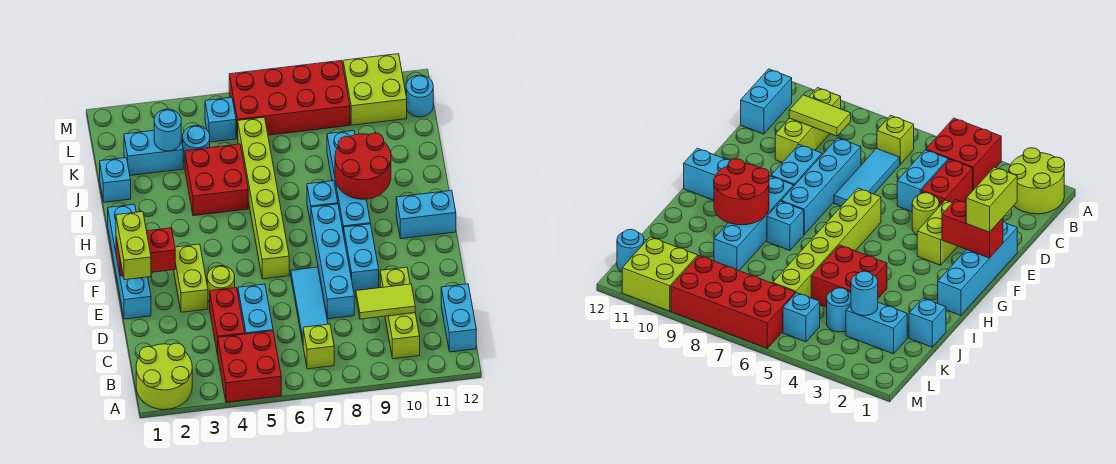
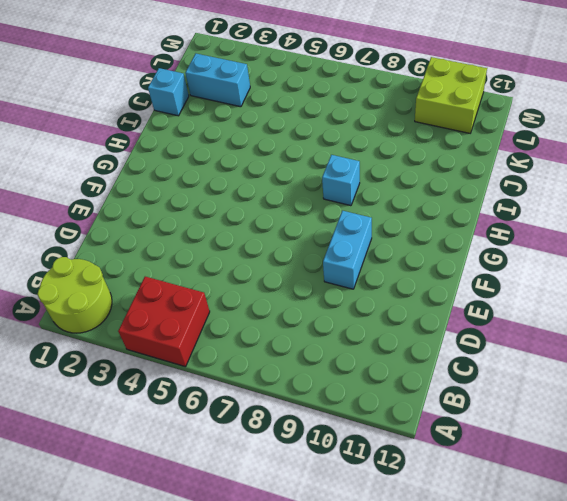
none -> lime brick B7 level 1
none -> lime brick B10:D10 level 1
none -> cyan brick B12:C12 level 1
none -> red brick C4:D4 level 1

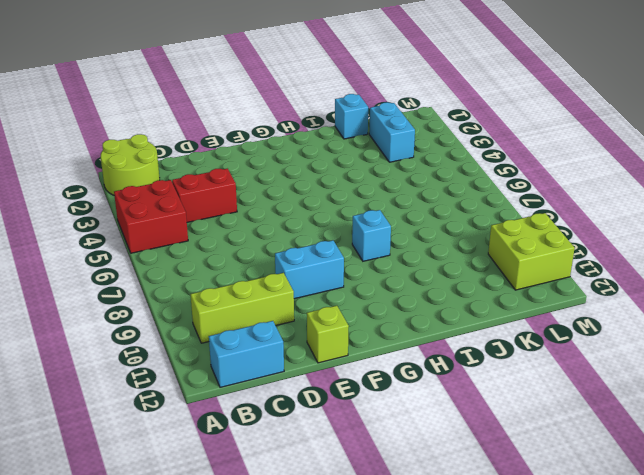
lime brick E12 level 1 -> lime brick B7 level 1
none -> cyan brick C5:D5 level 1
none -> cyan tile C7:E7 level 1
none -> cyan brick D8:G8 level 1
none -> cyan brick E1:H1 level 1

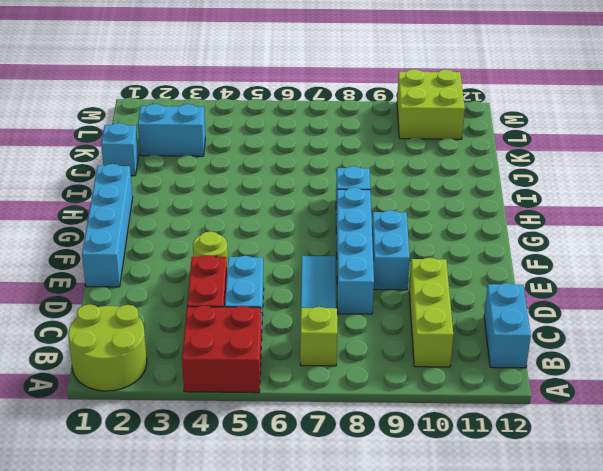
none -> lime brick E3:F3 level 1
none -> lime brick F6:K6 level 1
none -> cyan brick G9:J9 level 1
none -> cyan brick G11:G12 level 1

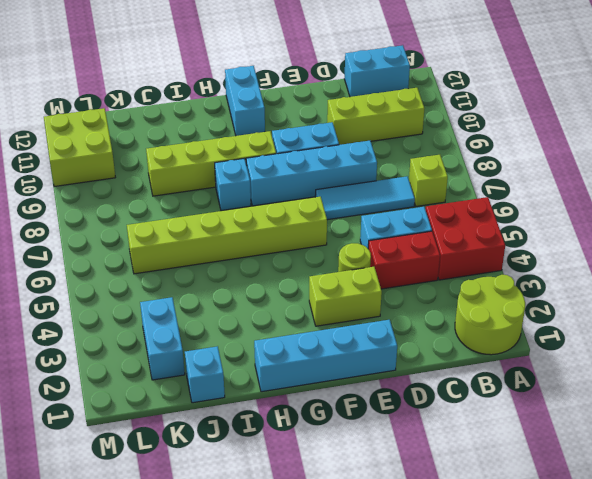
lime brick G9:J9 level 1 -> cyan brick G9:J9 level 1
none -> red brick I4:J5 level 1
none -> cyan round brick K4 level 1
none -> cyan brick L5 level 1
none -> red brick L6:M9 level 1

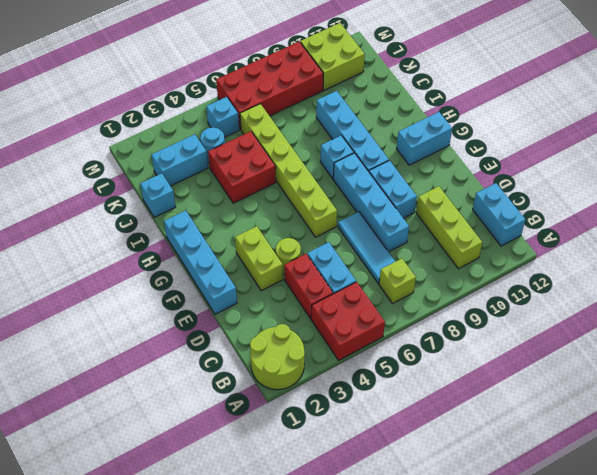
none -> cyan round brick L12 level 1
none -> lime tile C9:C10 level 2
none -> red brick F1:F2 level 2
none -> red round brick H9:I10 level 2

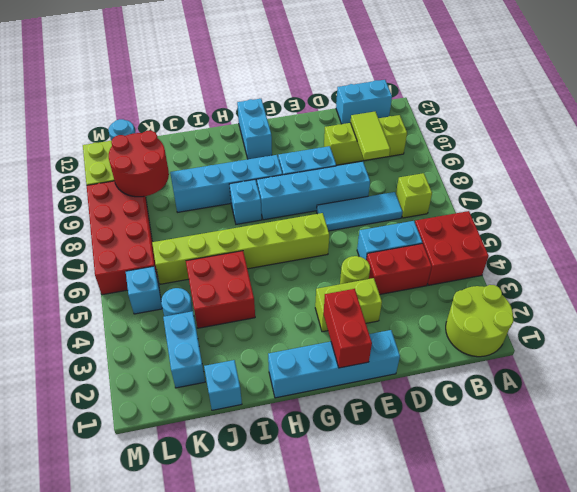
red round brick K9:L10 level 2 -> red round brick H9:I10 level 2
none -> cyan round brick K3 level 2
none -> lime brick E1:F1 level 3

